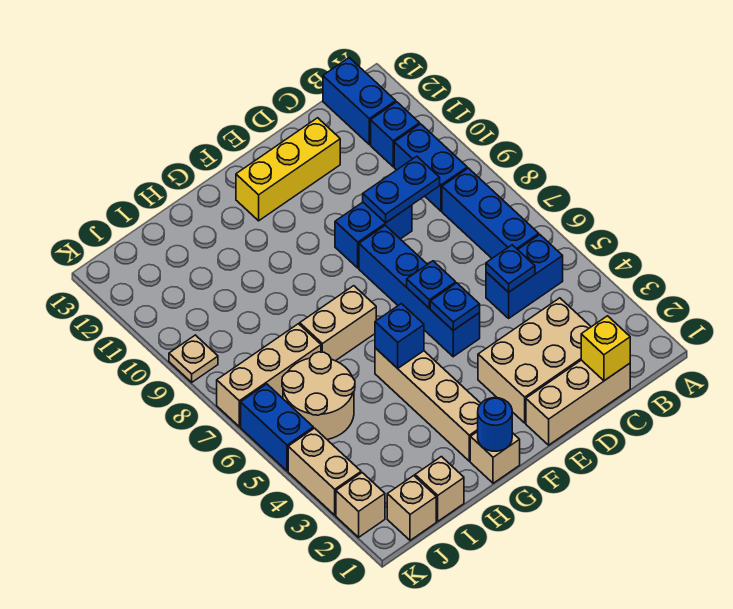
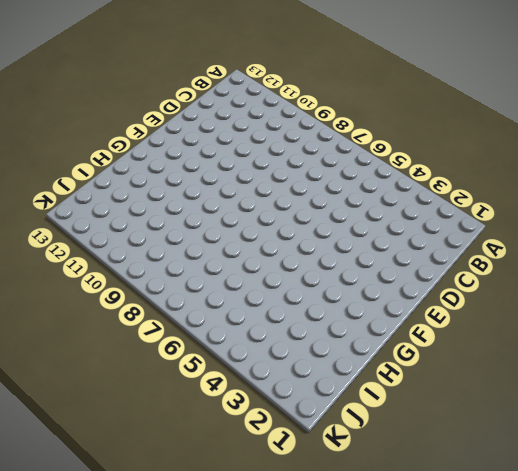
none -> blue brick B5:C5 level 1
none -> blue brick B6:B8 level 1
none -> blue brick B9:B10 level 1

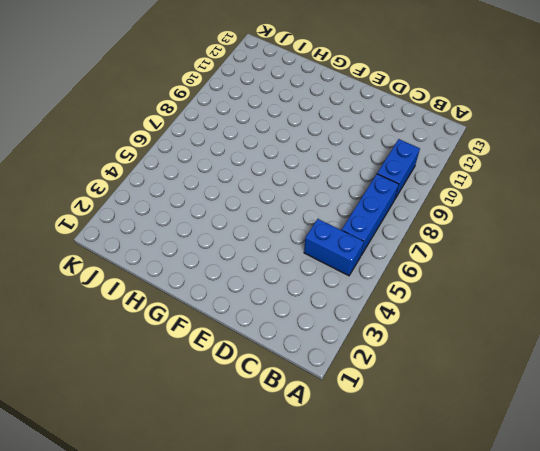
none -> blue brick B11 level 1
none -> blue brick B12:B13 level 1
none -> tan brick C1:E1 level 1

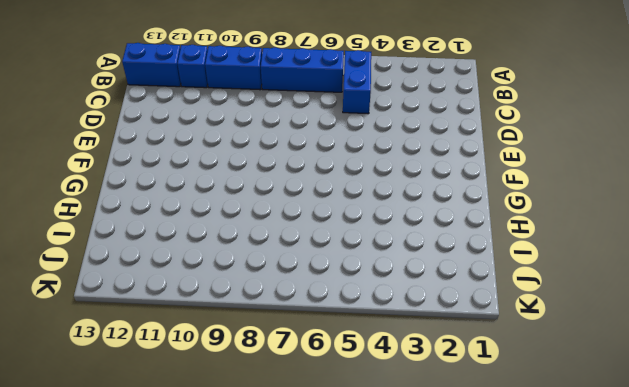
none -> tan brick C1:E1 level 1
none -> tan brick C2:E3 level 1
none -> blue brick D9:E9 level 1

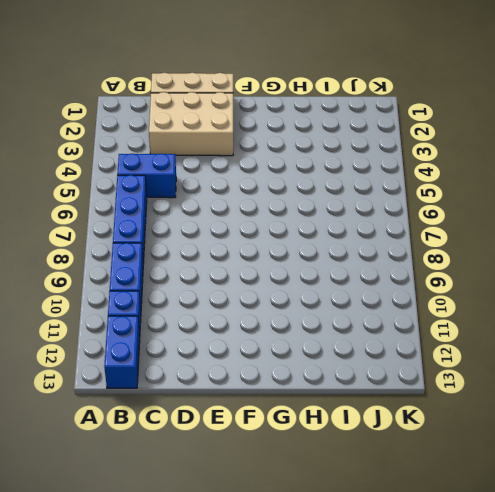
none -> blue brick D9:E9 level 1
none -> yellow brick D12:F12 level 1
none -> blue brick E5:E8 level 1

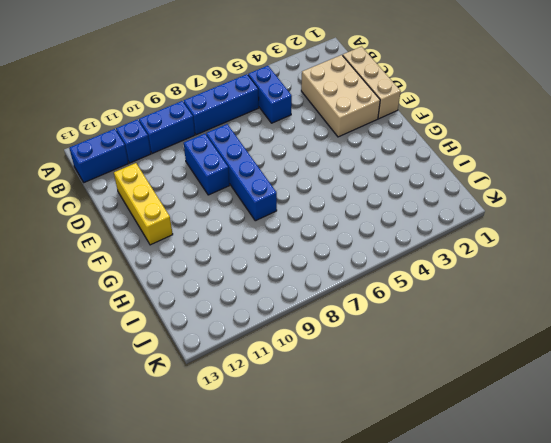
blue brick D8:G8 level 1 -> blue brick E5:E8 level 1
none -> tan brick G1 level 1
none -> tan brick G2:G5 level 1
none -> tan brick G7:H7 level 1

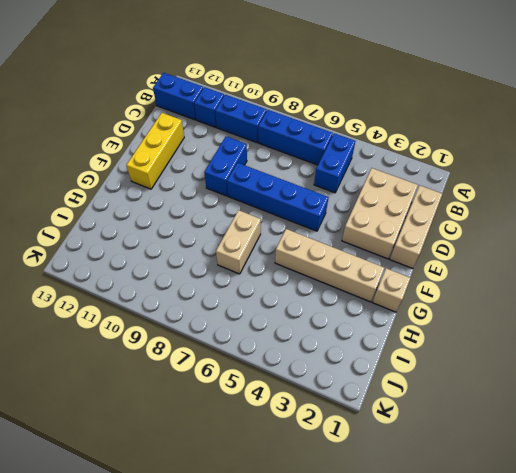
none -> tan brick I1 level 1
none -> tan round brick I5:J6 level 1
none -> tan brick I7:K7 level 1

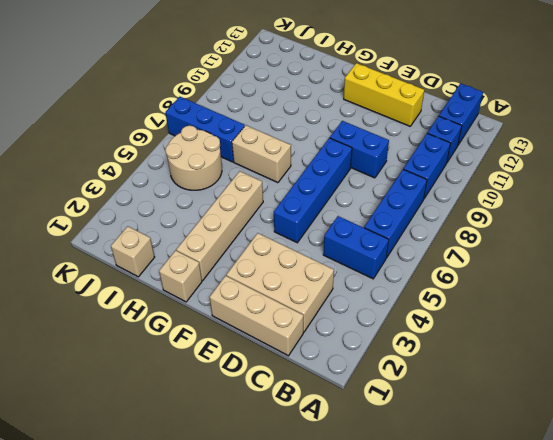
blue brick I7:K7 level 1 -> tan brick I7:K7 level 1
none -> tan brick J1 level 1
none -> tan brick K2 level 1
none -> tan brick K3:K4 level 1

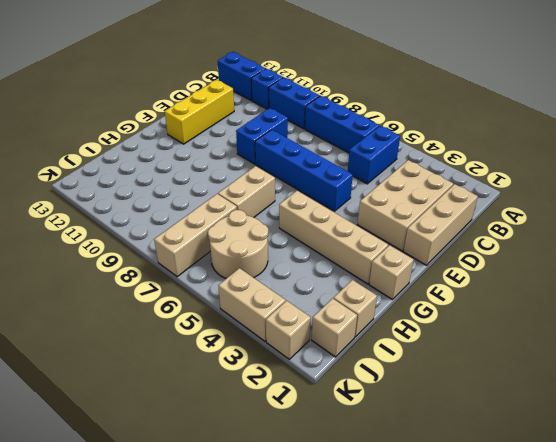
none -> blue brick K5:K6 level 1
none -> tan plate K9 level 1
none -> yellow brick C1 level 2

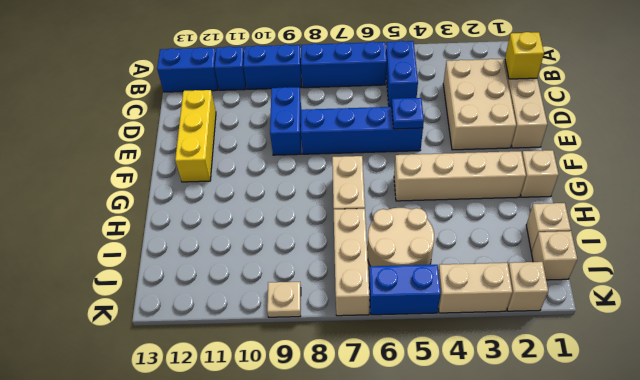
none -> blue plate C5 level 2
none -> blue plate C9:D9 level 2
none -> blue plate E6 level 2

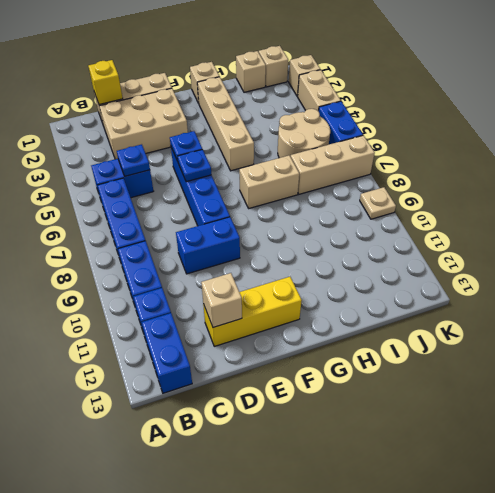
tan brick D12 level 2 -> none
none -> blue plate C9:D9 level 2
none -> blue round brick G1 level 2
none -> blue brick G5 level 2

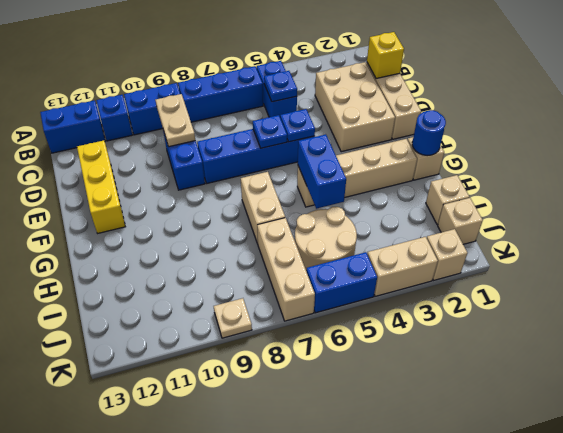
tan plate C9:D9 level 2 -> blue plate C9:D9 level 2
blue brick G5:H5 level 2 -> blue brick G5 level 2

